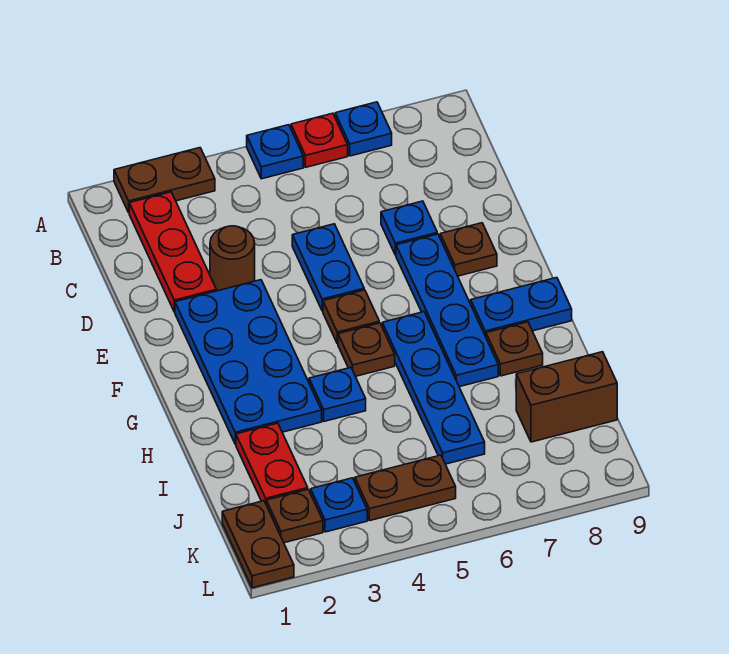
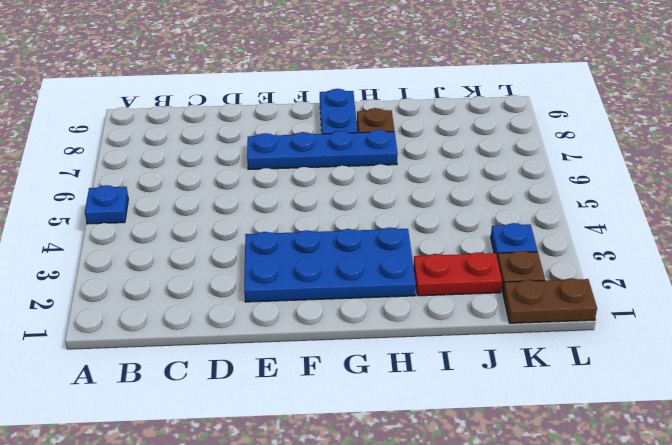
none -> brown plate A2:A3 level 1
none -> red plate A6 level 1
none -> blue plate A7 level 1

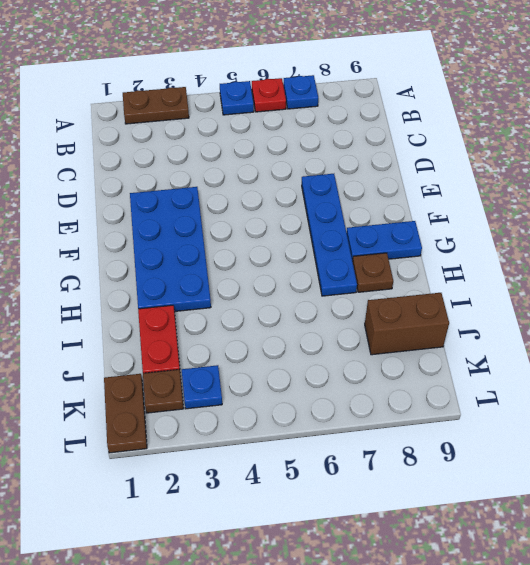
none -> red plate B2:D2 level 1
none -> brown round brick D3 level 1
none -> blue plate D5:E5 level 1

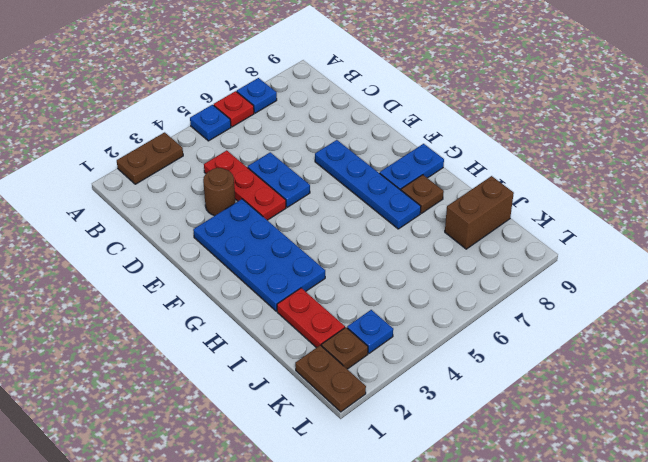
red plate C4:E4 level 1 -> red plate B2:D2 level 1
none -> blue plate D7 level 1
none -> brown plate E8 level 1
none -> brown plate F5 level 1

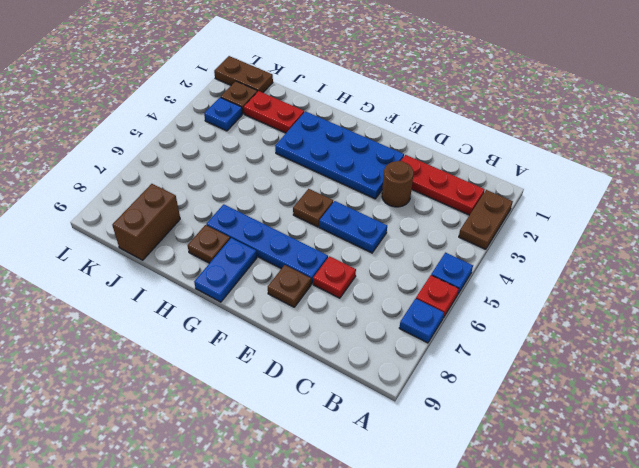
red plate D7 level 1 -> blue plate D7 level 1
none -> brown plate G5 level 1
none -> blue plate G6:J6 level 1
none -> blue plate H4 level 1

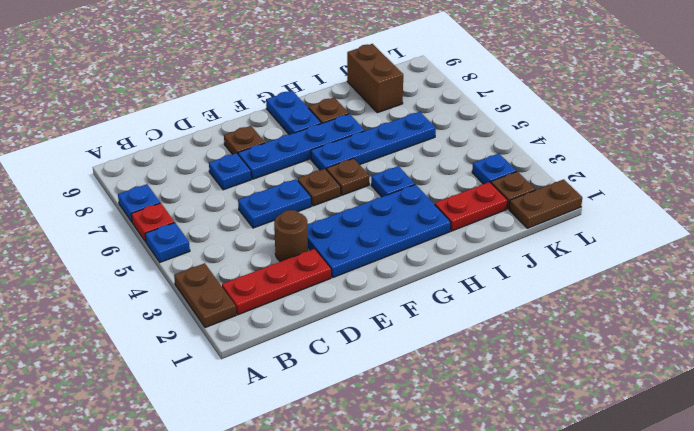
none -> brown plate K4:K5 level 1

